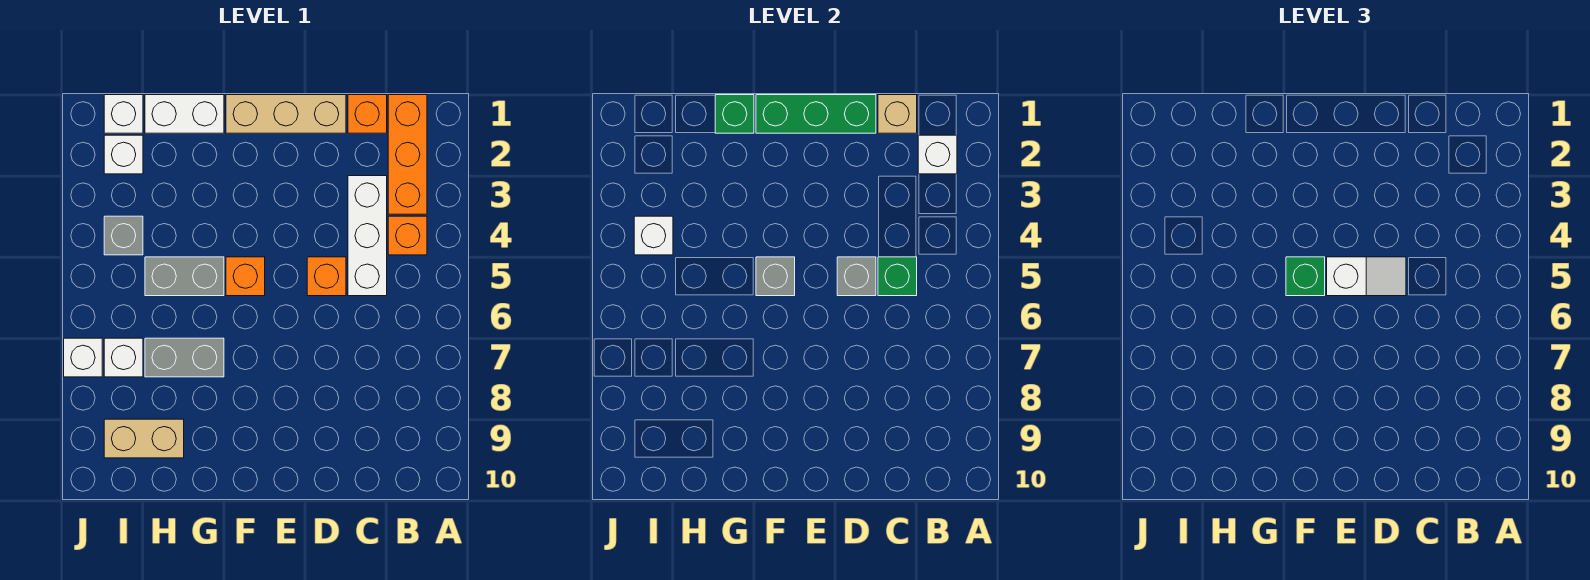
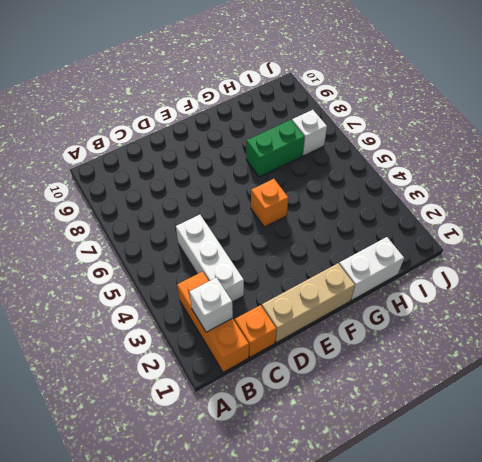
green brick G7:H7 level 1 -> grey brick G7:H7 level 1
none -> orange brick B4 level 1
none -> orange brick D5 level 1
none -> grey brick G5:H5 level 1

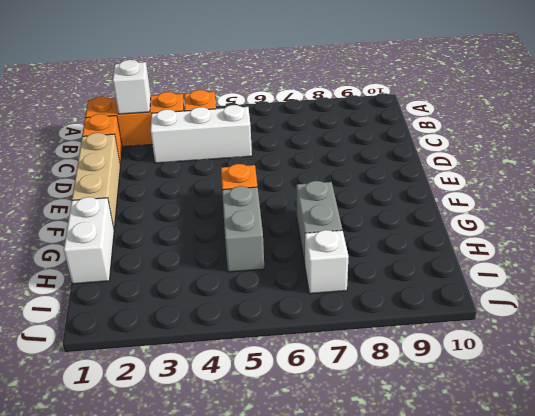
none -> orange brick D5 level 1
none -> tan brick H9:I9 level 1
none -> white brick I1 level 1

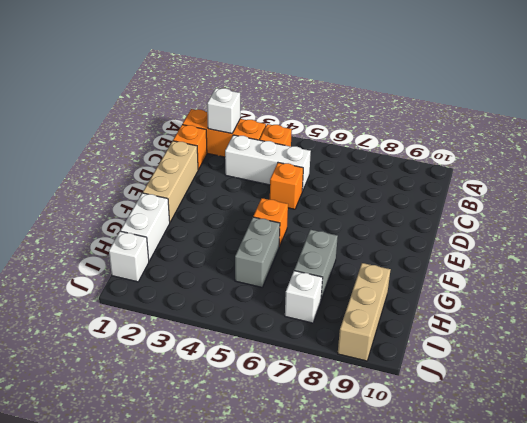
tan brick H9:J9 level 1 -> tan brick H9:I9 level 1
none -> white brick I2 level 1
none -> grey brick I4 level 1
none -> white brick J7 level 1

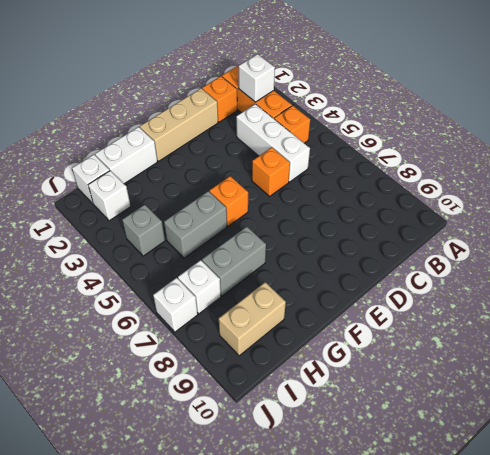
none -> tan brick C1 level 2
none -> green brick C5 level 2
none -> green brick D1:F1 level 2

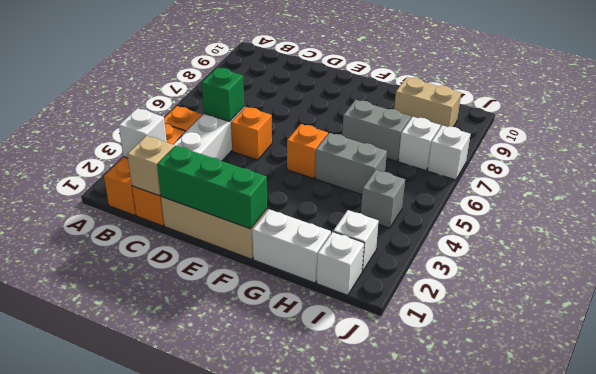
none -> grey brick D5 level 2
none -> grey brick F5 level 2
none -> green brick G1 level 2

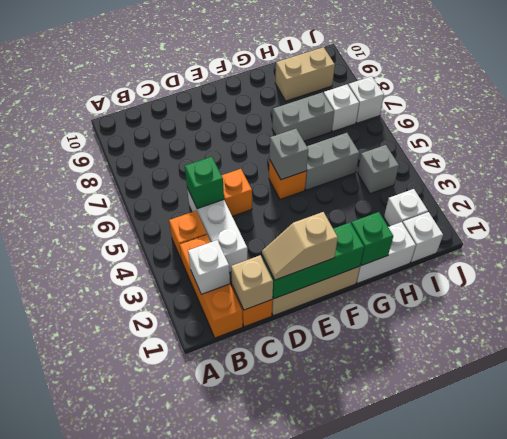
tan slope D1:E1 level 3 top E -> none
none -> grey brick D5 level 2
none -> white brick I4 level 2
none -> white slope D5:E5 level 3 top E

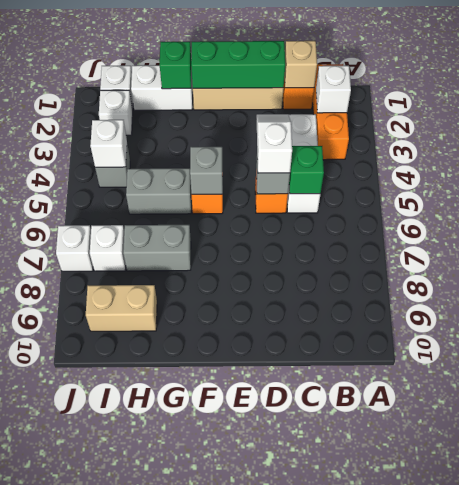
white slope D4:D5 level 3 top 5 -> white slope D5:E5 level 3 top E
none -> orange brick B4 level 1
none -> green brick F5 level 3

